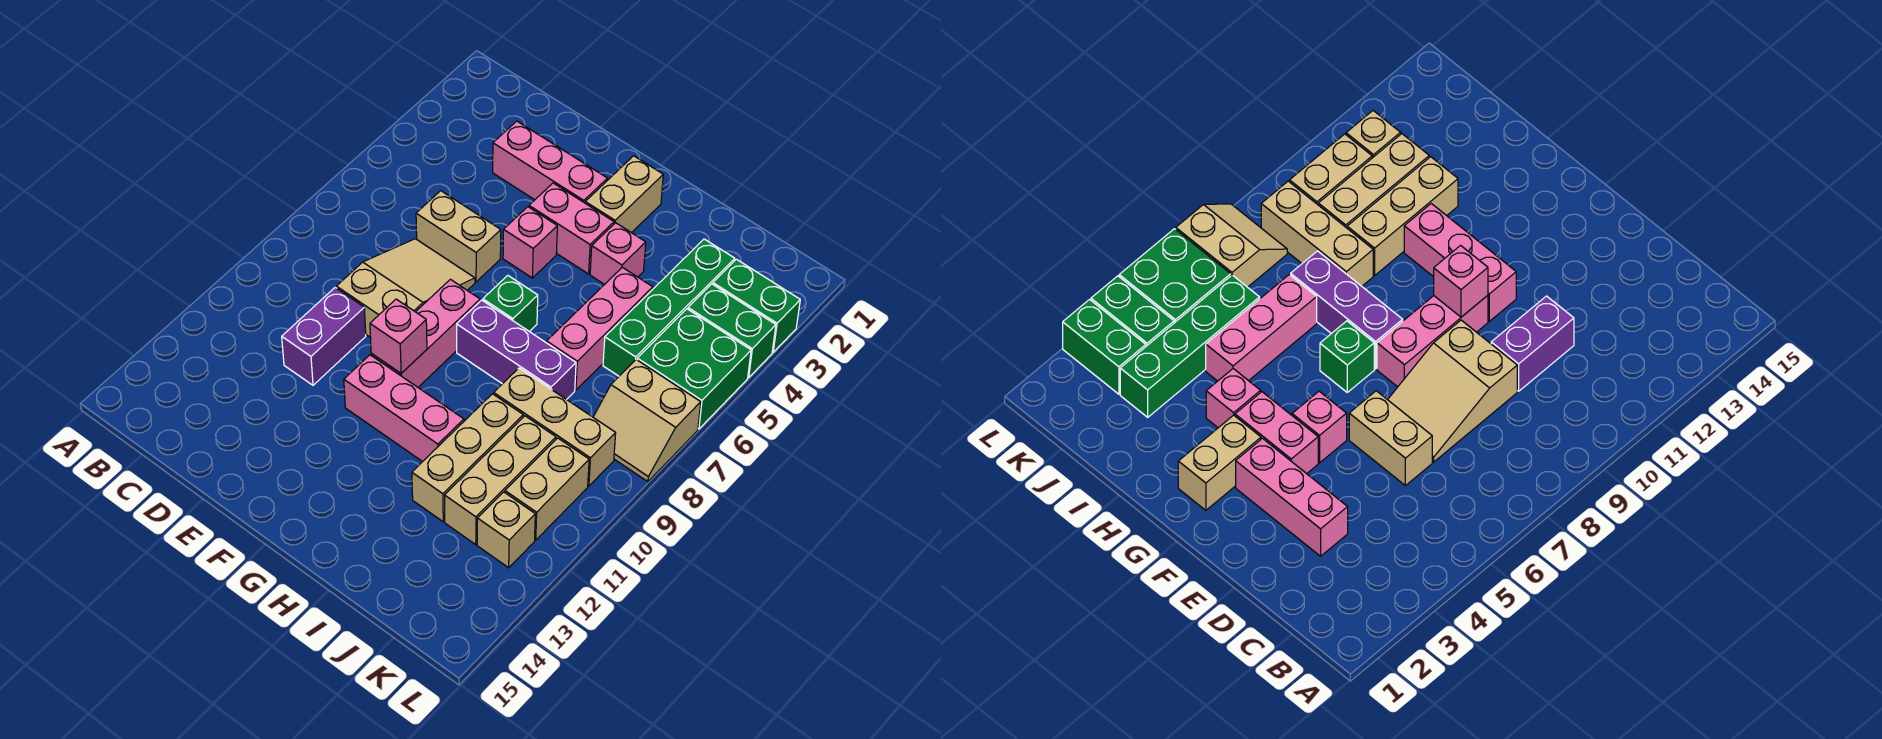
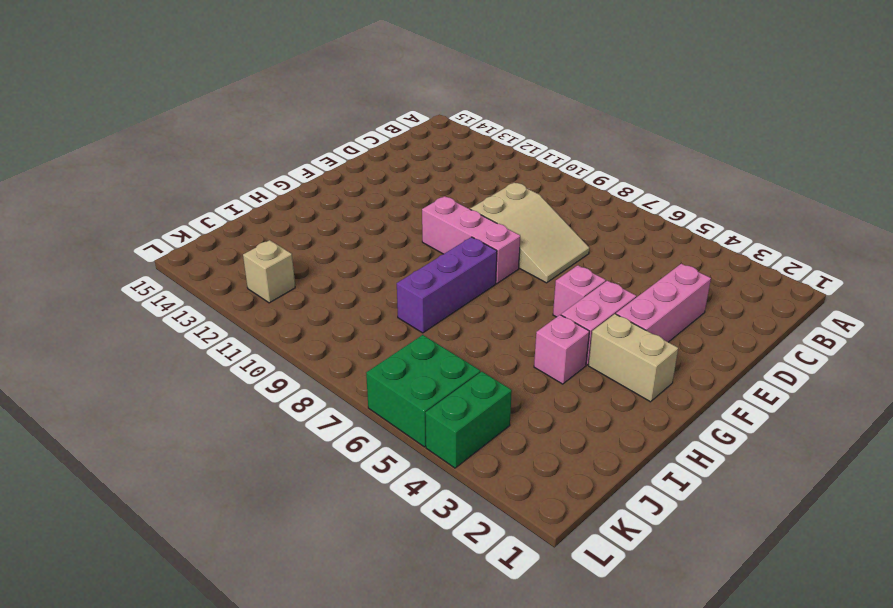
none -> tan brick D6:E6 level 1
none -> purple brick D10:D11 level 1
none -> pink brick F11:H11 level 1

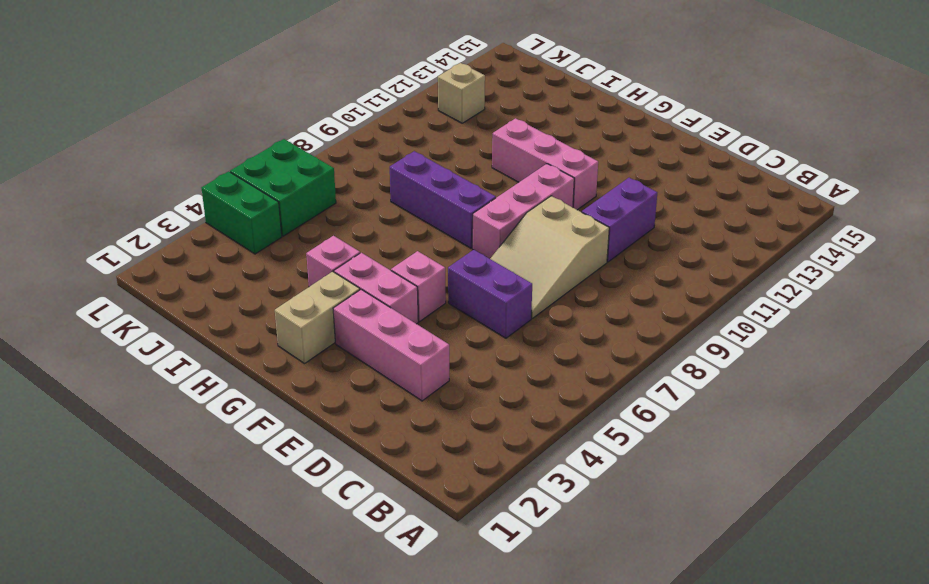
purple brick D6:E6 level 1 -> tan brick D6:E6 level 1
none -> green brick G7 level 1
none -> pink brick I5:I7 level 1
none -> tan brick I9:K9 level 1

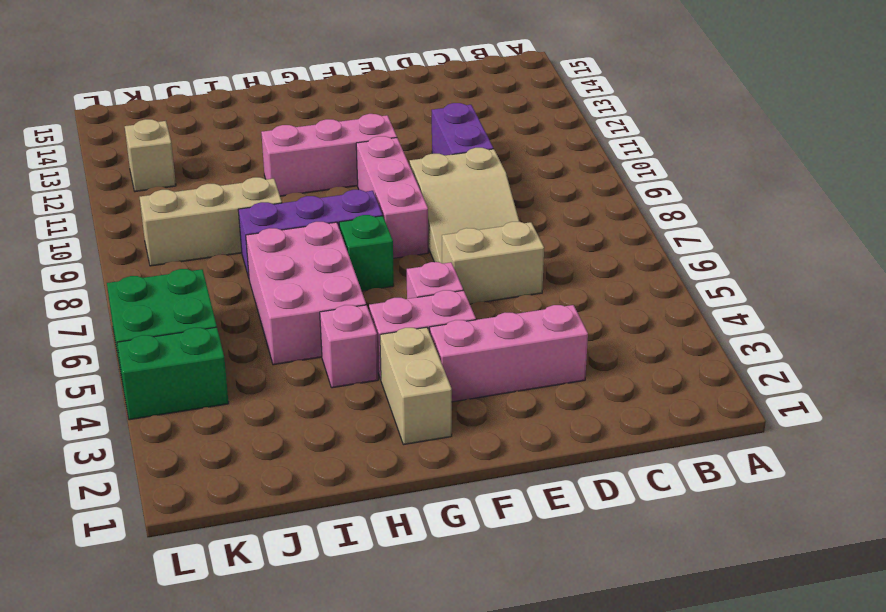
pink brick H5:I7 level 1 -> pink brick I5:I7 level 1
none -> tan brick I10:I12 level 1
none -> green brick J3:J6 level 1
none -> tan brick J10:J12 level 1

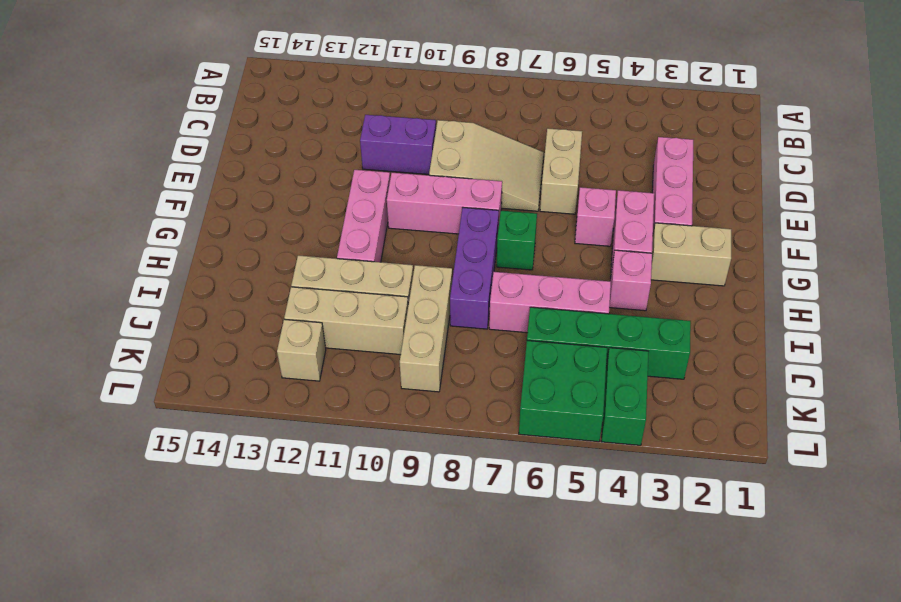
none -> green brick K3:L3 level 1
none -> tan slope K7:L8 level 1 top 7
none -> tan brick K10:K11 level 1

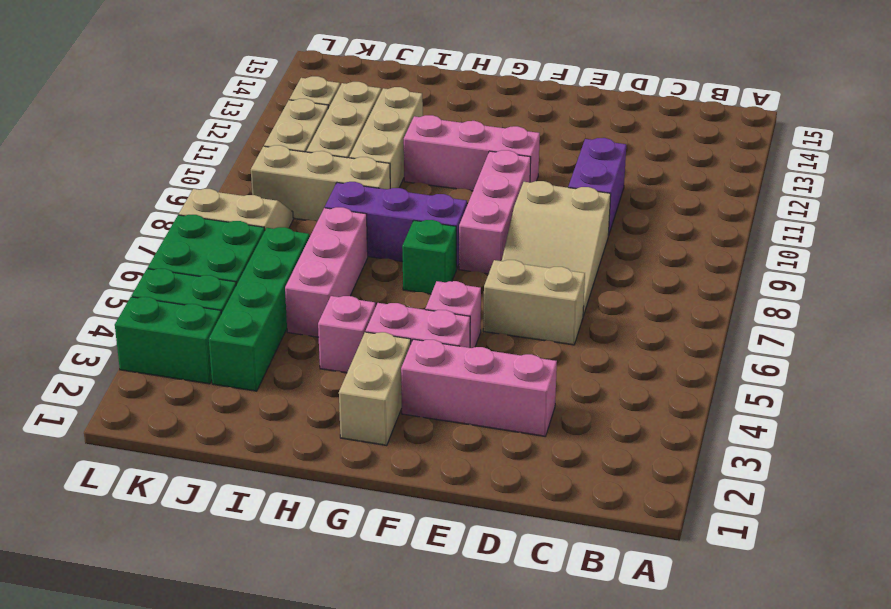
none -> pink brick F10 level 2

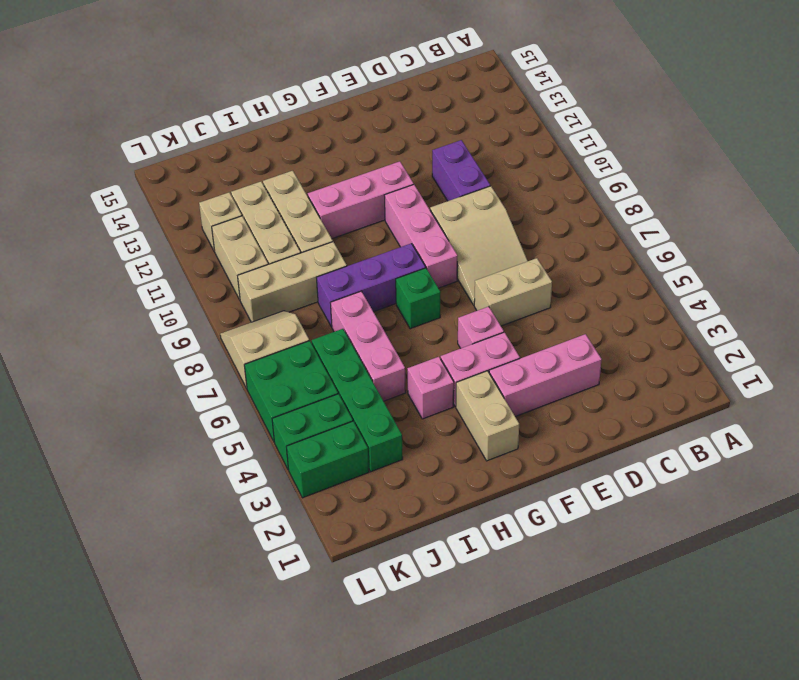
none -> pink brick F10 level 2

